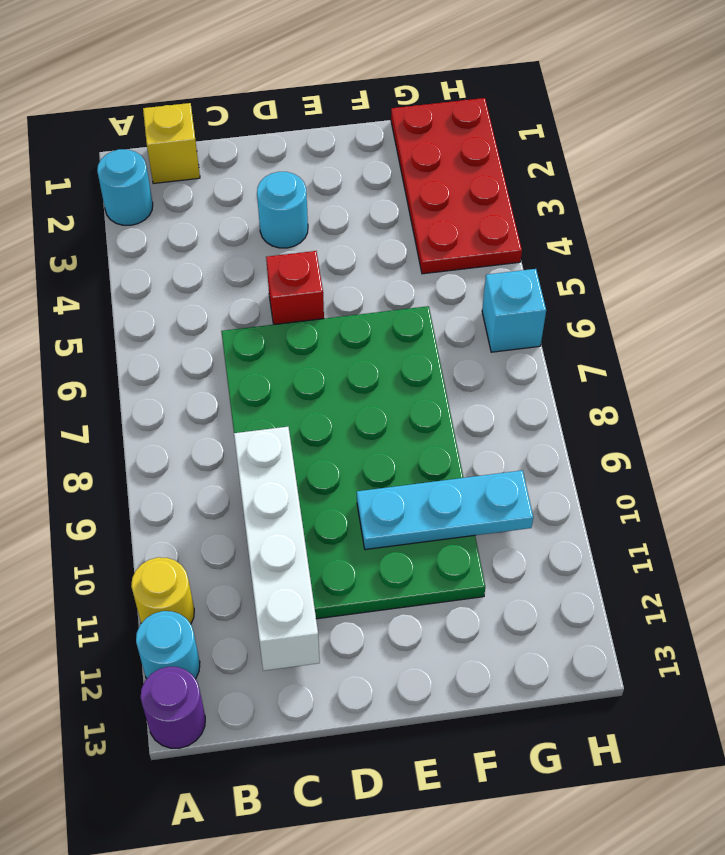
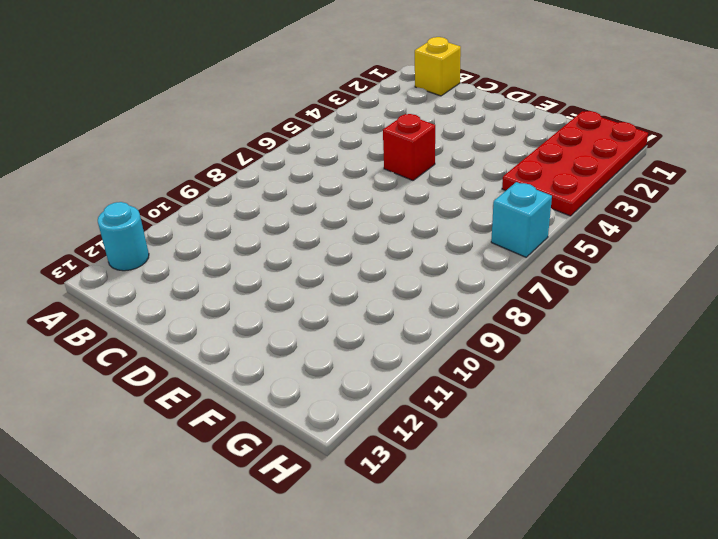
none -> cyan round brick A2 level 1
none -> yellow round brick A11 level 1
none -> purple round brick A13 level 1

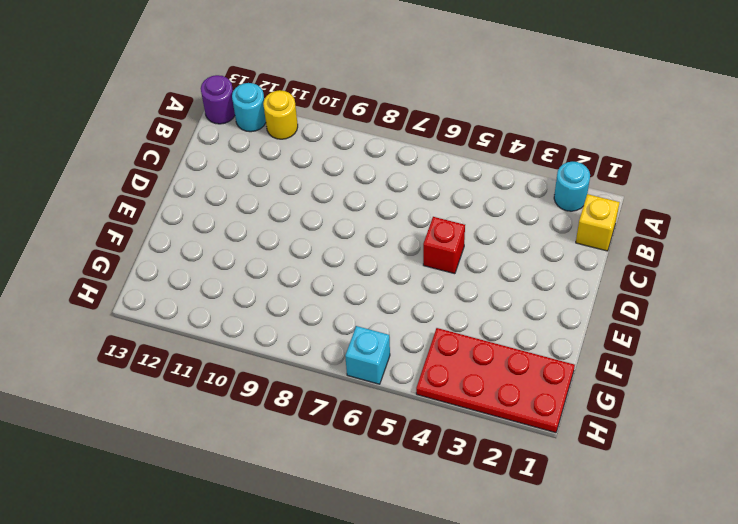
none -> green plate C6:F11 level 1
none -> cyan round brick D3 level 1
none -> white brick C9:C12 level 2

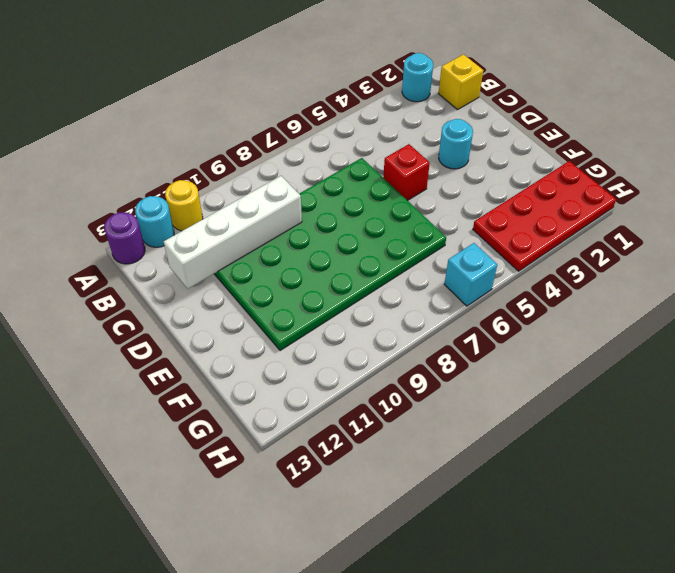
none -> cyan plate E10:G10 level 2

